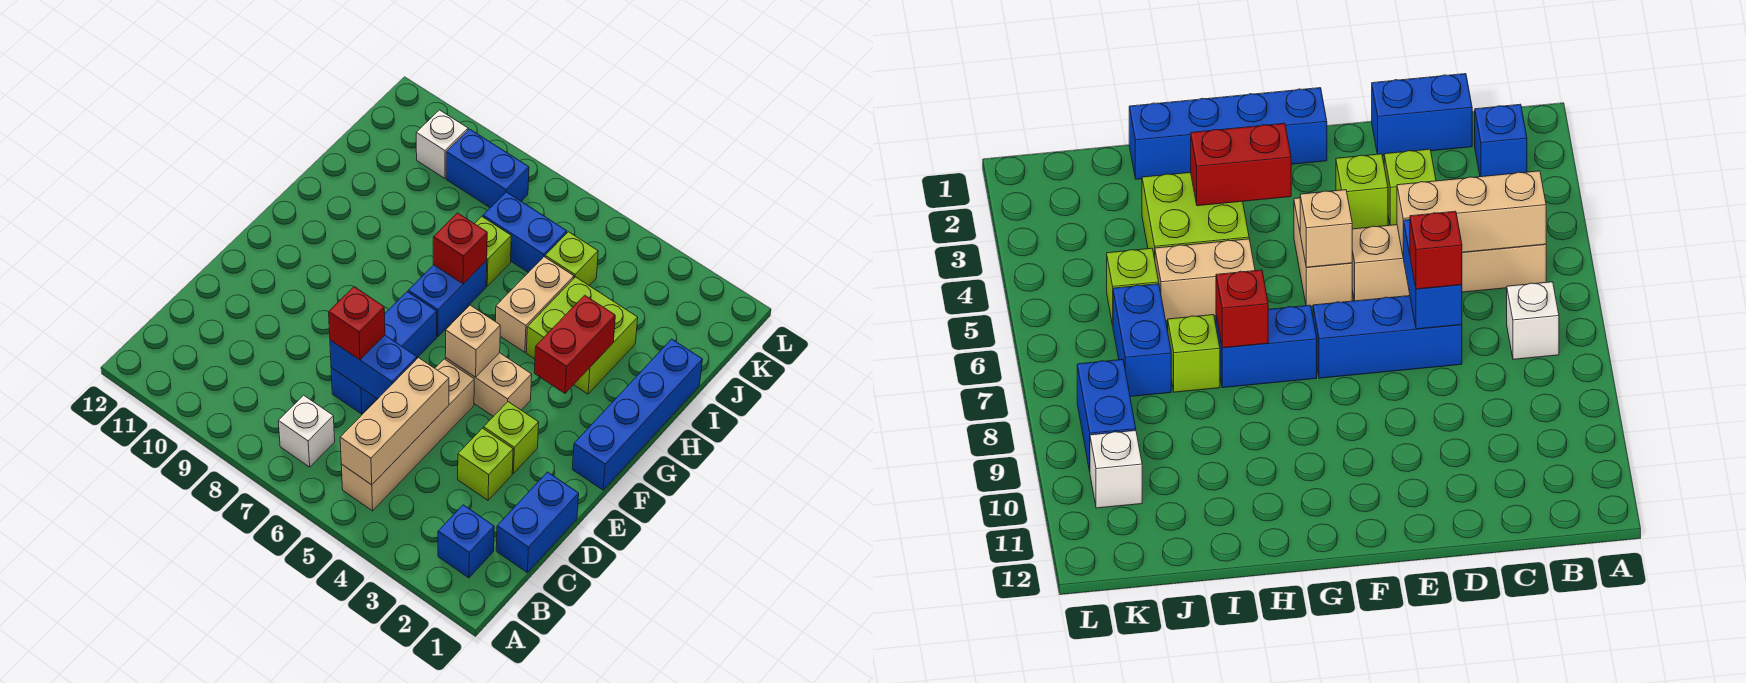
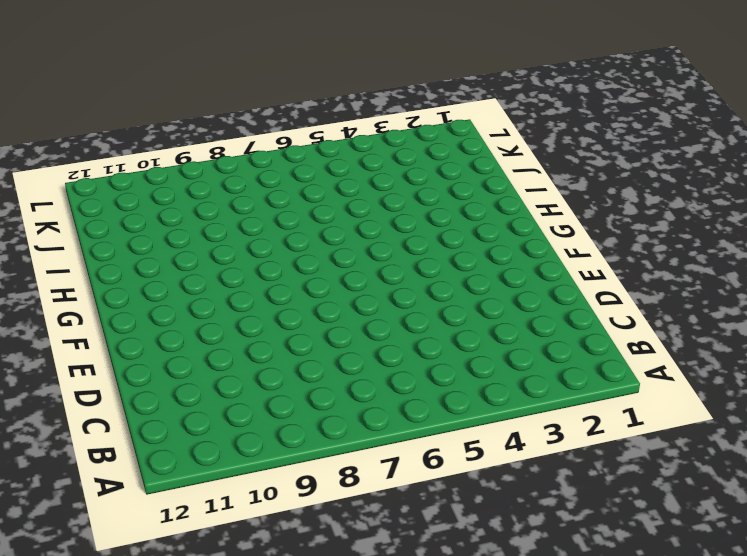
none -> blue brick B2 level 1
none -> tan brick B5:E5 level 1
none -> white brick B7 level 1

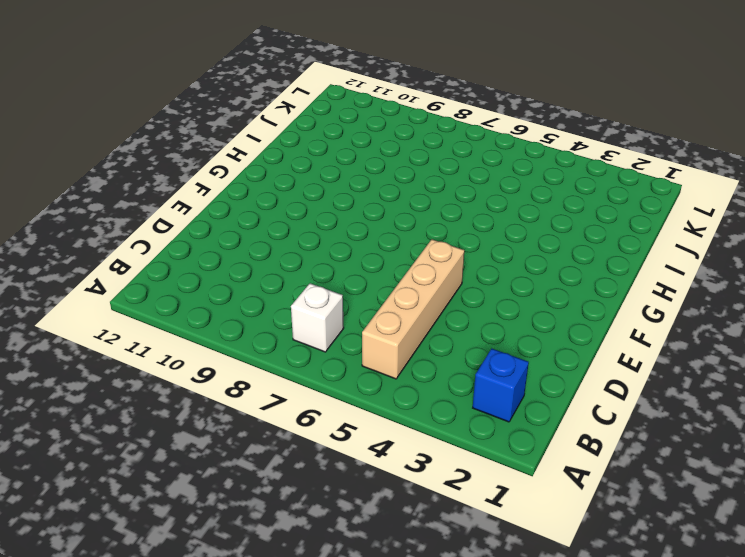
none -> blue brick C1:D1 level 1
none -> lime brick D3 level 1
none -> blue brick D7:F7 level 1

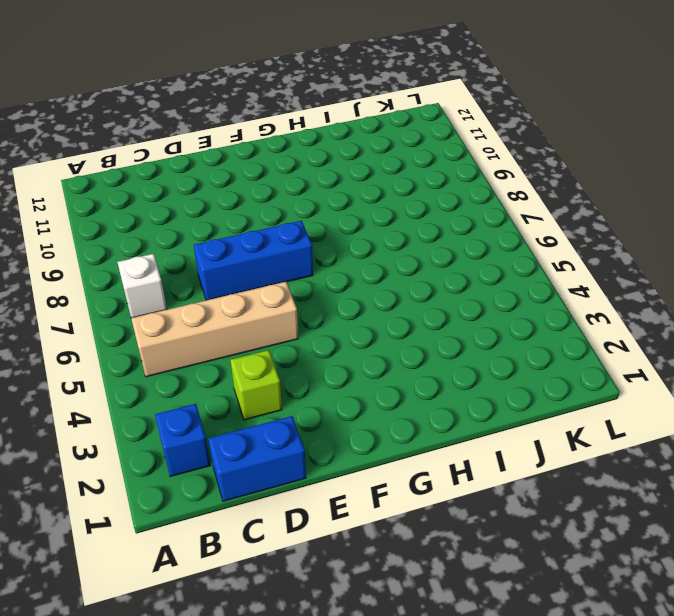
none -> lime brick E3 level 1
none -> blue brick F1:I1 level 1
none -> tan brick F4:F5 level 1

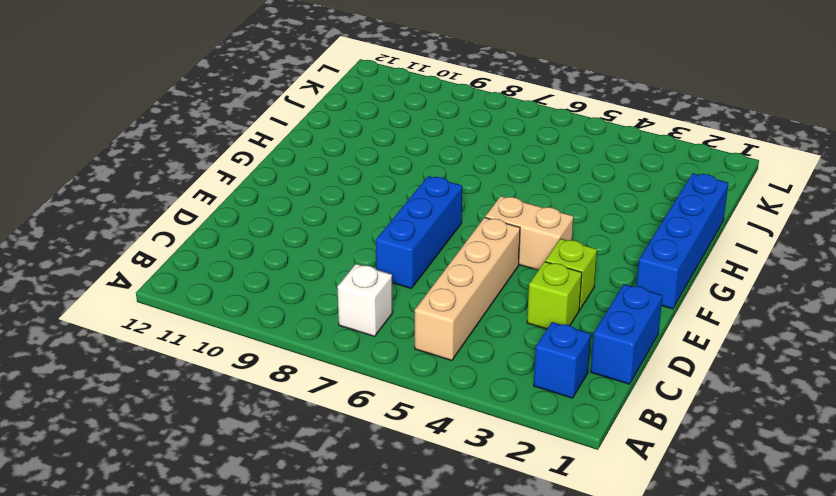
none -> blue brick G7:H7 level 1
none -> lime brick H3:I4 level 1
none -> tan brick H5:I5 level 1

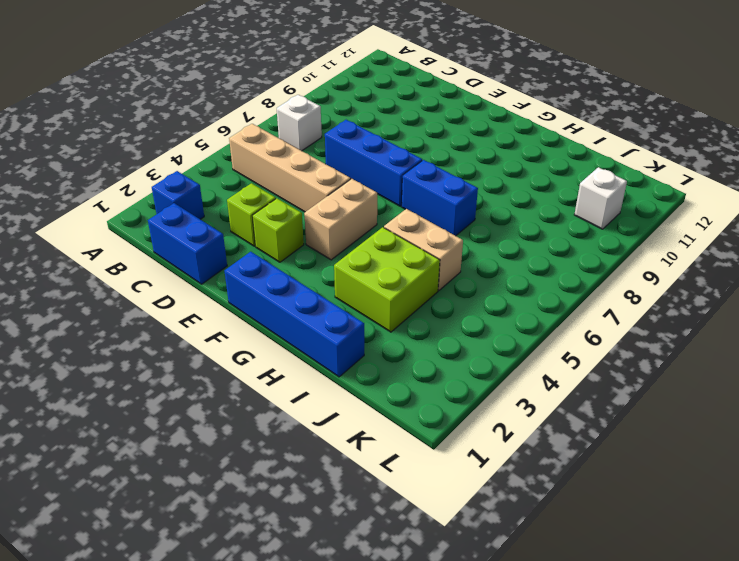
none -> lime brick I7 level 1
none -> lime brick J5 level 1
none -> blue brick J6:J7 level 1

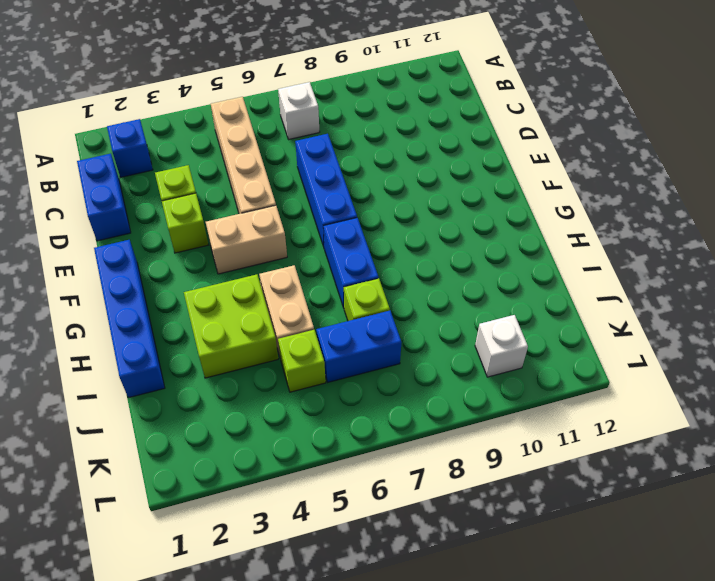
none -> blue brick K8:K9 level 1
none -> tan brick B5:D5 level 2
none -> blue brick D6:D7 level 2

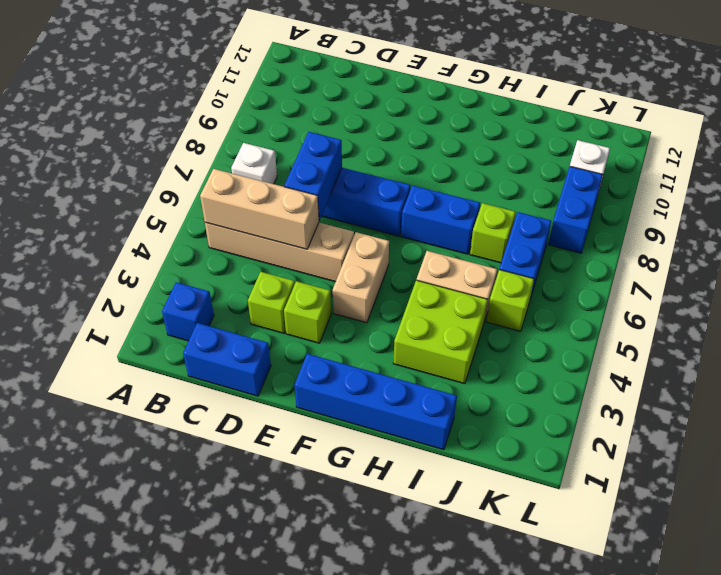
none -> tan brick F5 level 2
none -> red brick G3:H3 level 2
none -> red brick H7 level 2

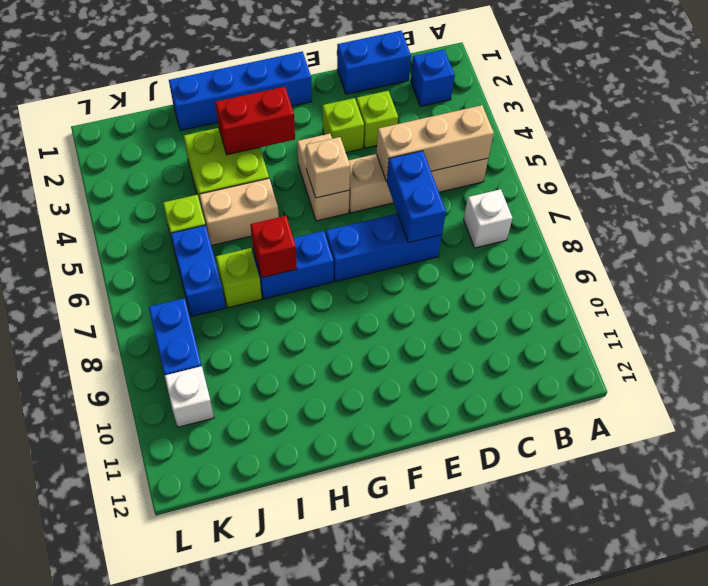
none -> red brick D7 level 3

